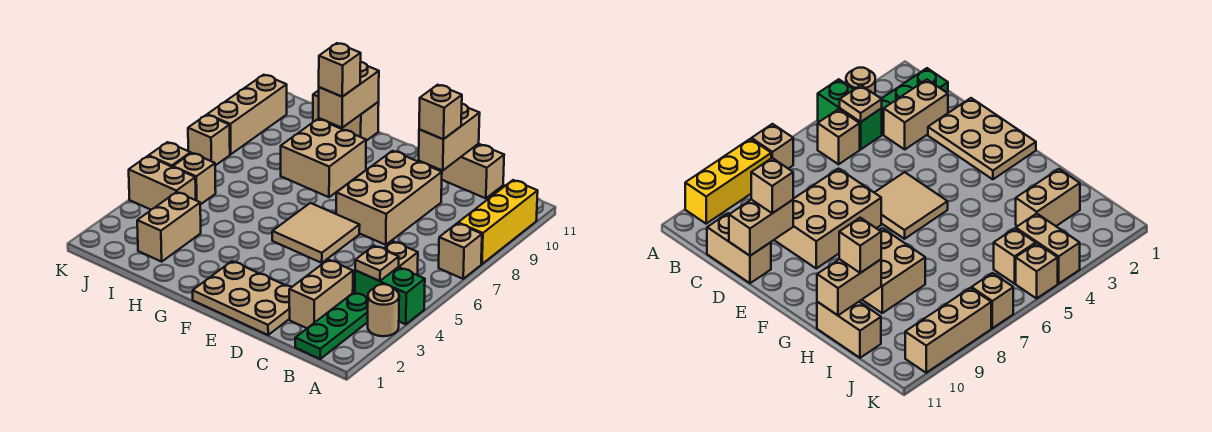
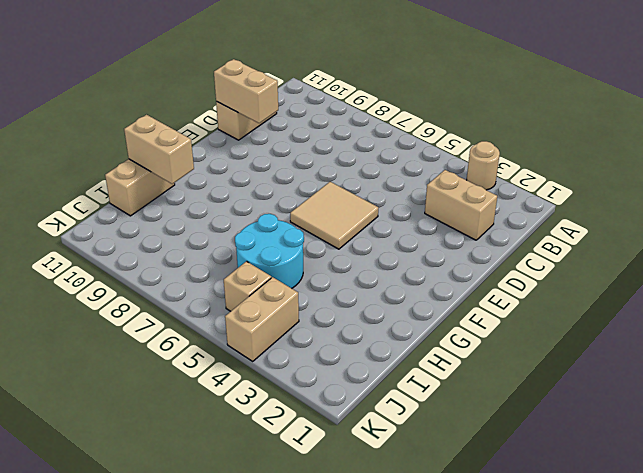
cyan round brick H5:I6 level 1 -> none
none -> green brick A4:B4 level 1
none -> tan brick A7 level 1
none -> yellow brick A8:A10 level 1

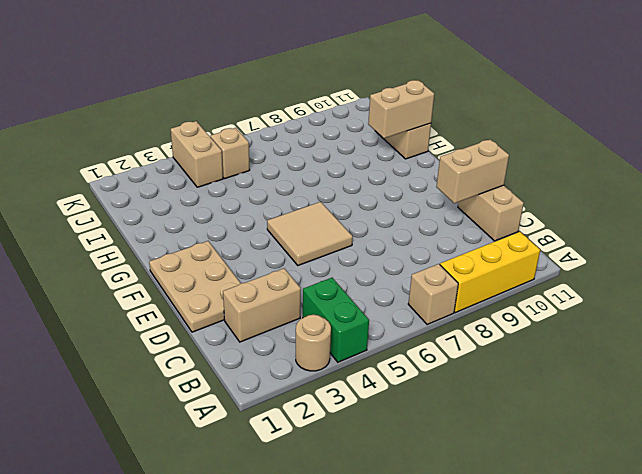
none -> green plate B1:B3 level 1
none -> tan brick B5 level 1
none -> tan brick D7:E9 level 1

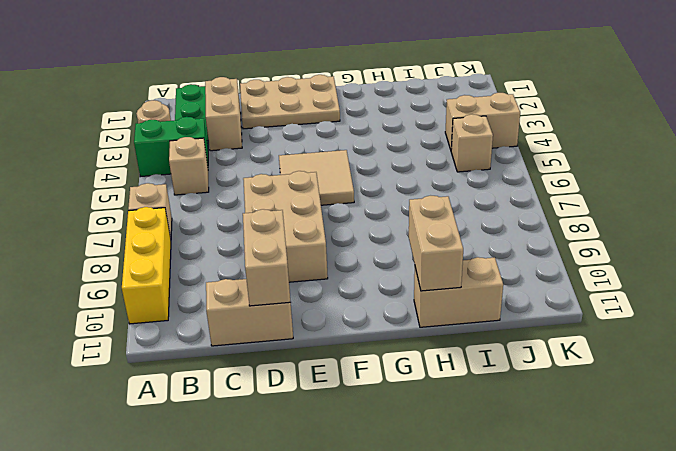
none -> tan brick G8:H9 level 1
none -> tan brick I2:I3 level 1
none -> tan brick K5 level 1

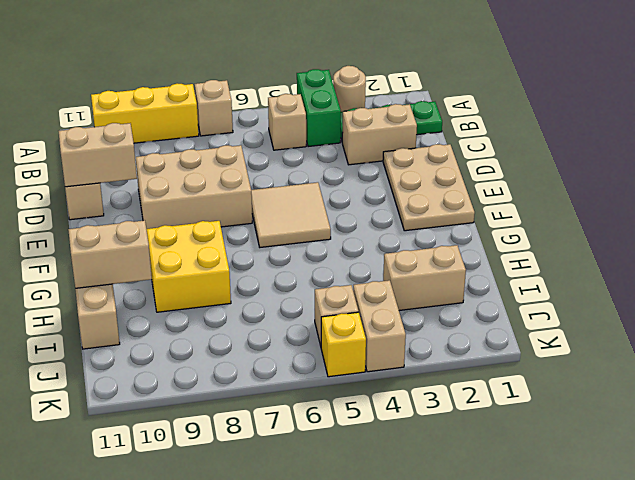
yellow brick G8:H9 level 1 -> tan brick G8:H9 level 1
yellow brick K5 level 1 -> tan brick K5 level 1
none -> tan brick K7 level 1
none -> tan brick K8:K10 level 1
none -> tan plate B4 level 2

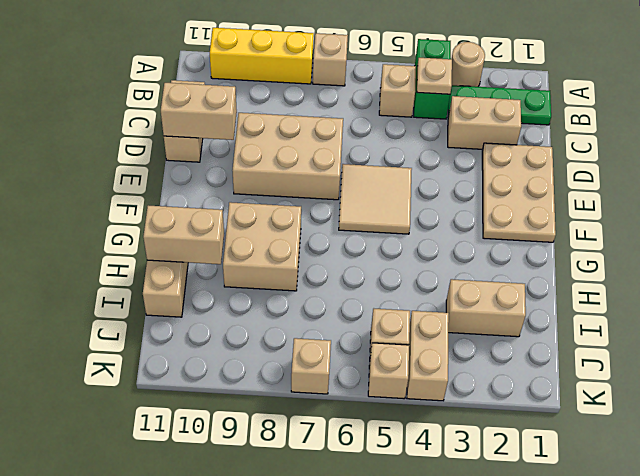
none -> tan brick K8:K10 level 1
none -> tan brick D10 level 3
none -> tan brick H10 level 3

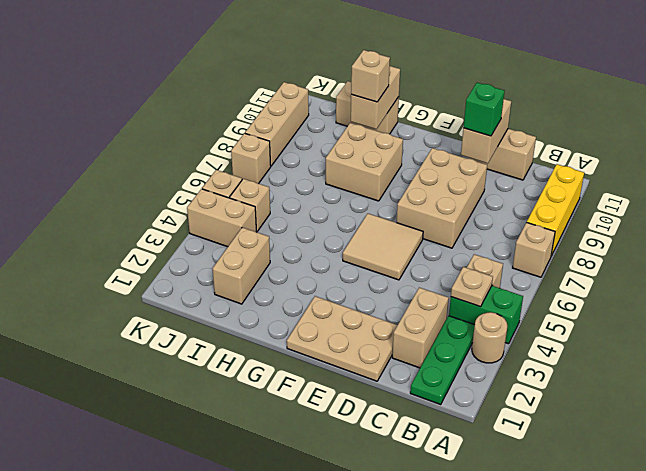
green brick D10 level 3 -> tan brick D10 level 3

